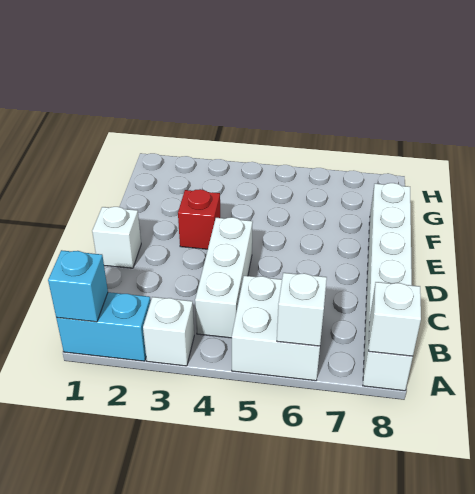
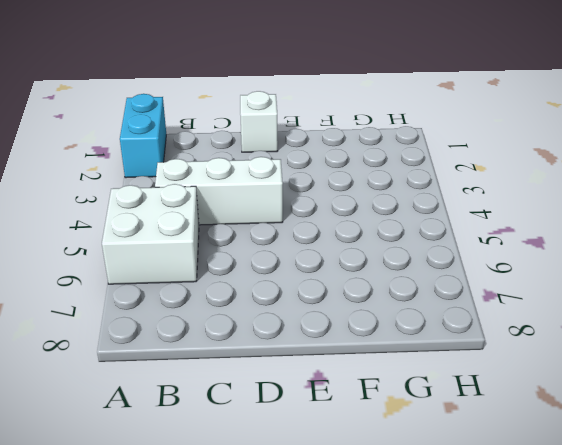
none -> white brick A3 level 1
none -> white brick A8:F8 level 1

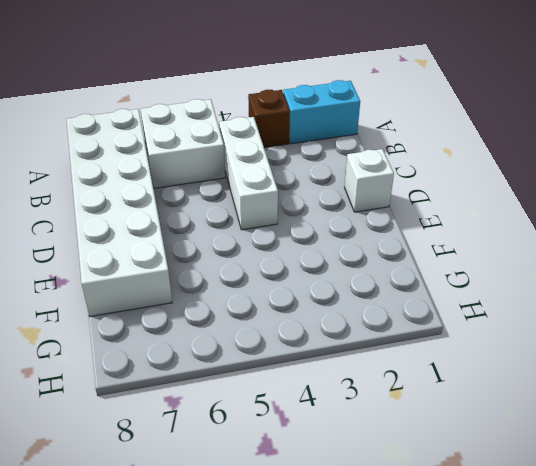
brown brick A3 level 1 -> white brick A3 level 1
white brick A7:F8 level 1 -> white brick A8:F8 level 1
none -> red brick E3 level 1
none -> cyan brick A1 level 2

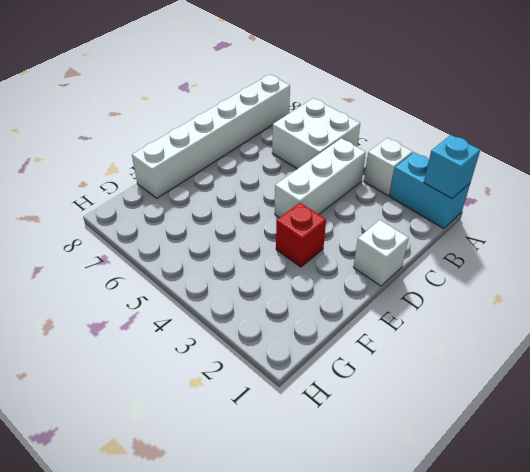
none -> white brick A6 level 2
none -> white brick A8 level 2

